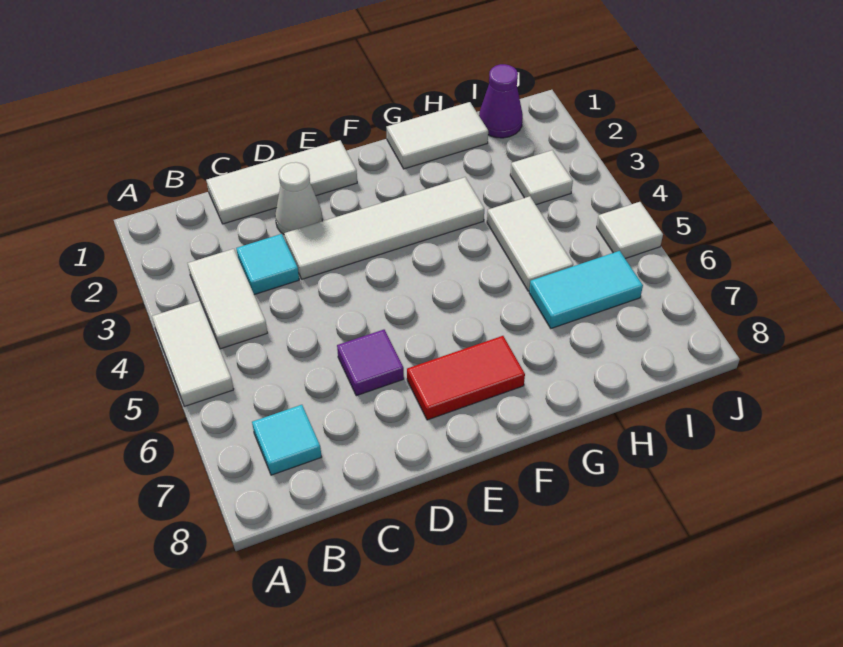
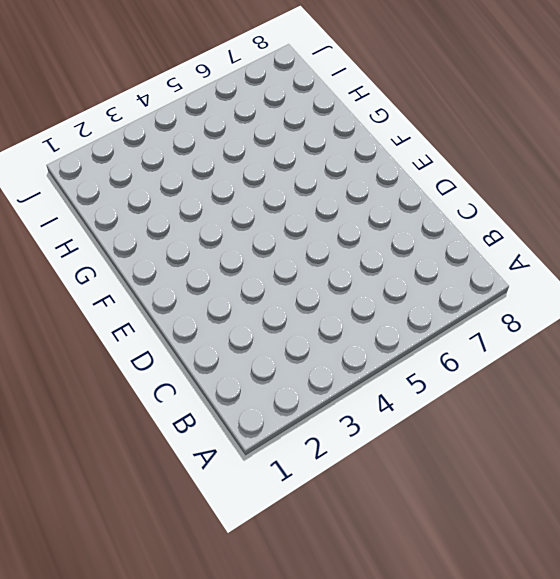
none -> white tile A4:A5 level 1
none -> white tile B3:B4 level 1
none -> cyan tile B7 level 1

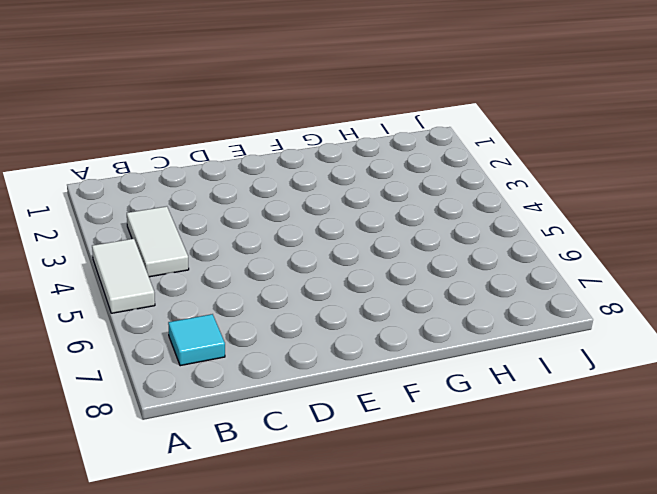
none -> white tile C1:E1 level 1
none -> cyan tile C3 level 1
none -> white cone D2 level 1

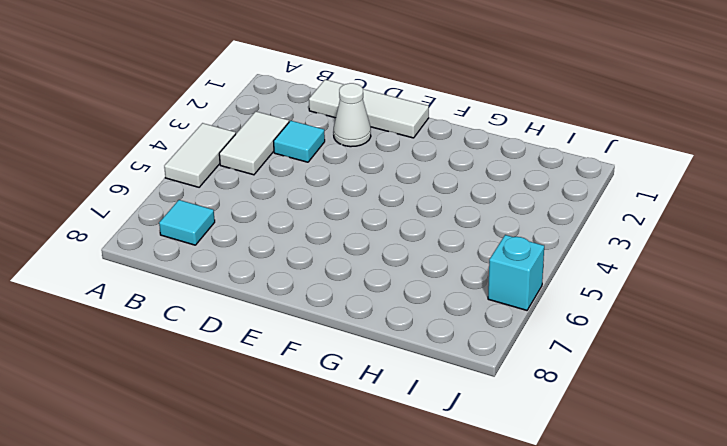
cyan brick J6 level 1 -> none
none -> white tile D3:G3 level 1
none -> purple tile D6 level 1
none -> red tile E7:F7 level 1

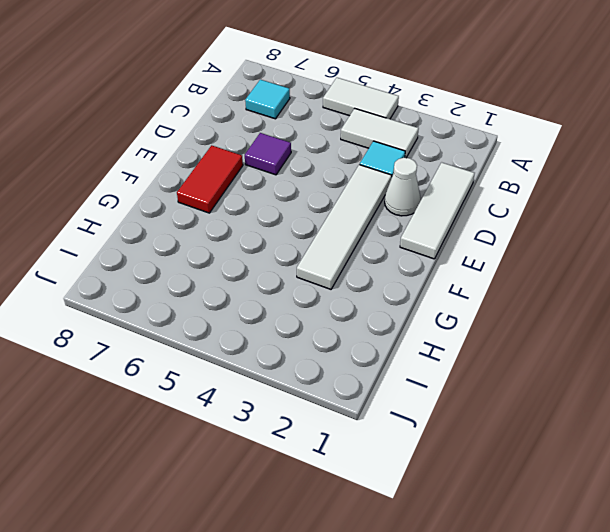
none -> white tile G1:H1 level 1
none -> white tile H4:H5 level 1
none -> cyan tile H6:I6 level 1

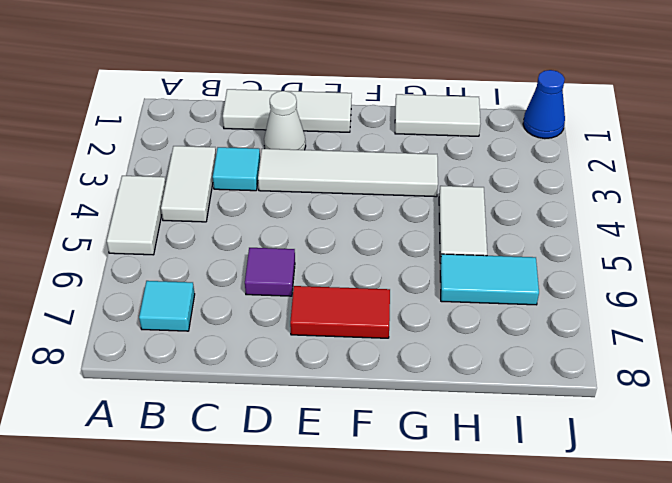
blue cone J1 level 1 -> none
none -> purple cone I1 level 1
none -> white tile I3 level 1
none -> white tile J5 level 1

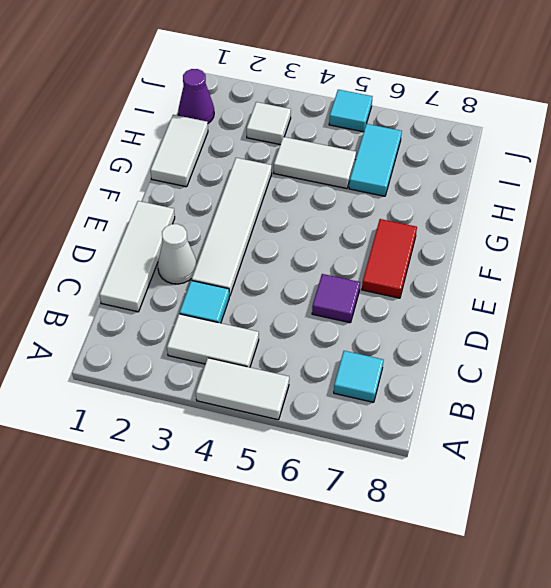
cyan tile J5 level 1 -> white tile J5 level 1

